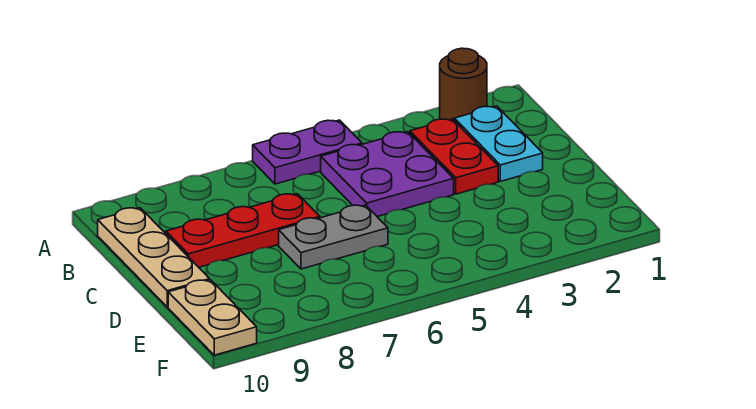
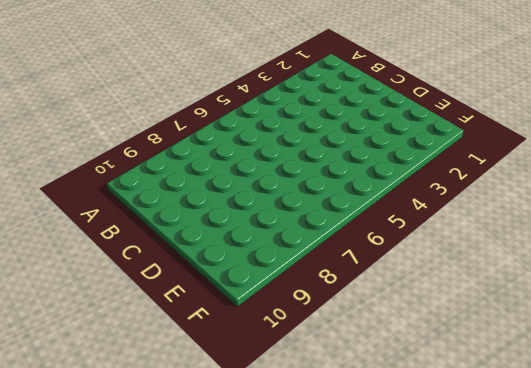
none -> brown round brick A2 level 1
none -> purple plate A5:A6 level 1

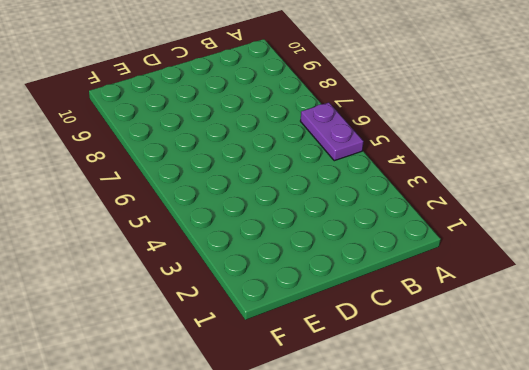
none -> brown round brick A2 level 1
none -> cyan plate B2:C2 level 1

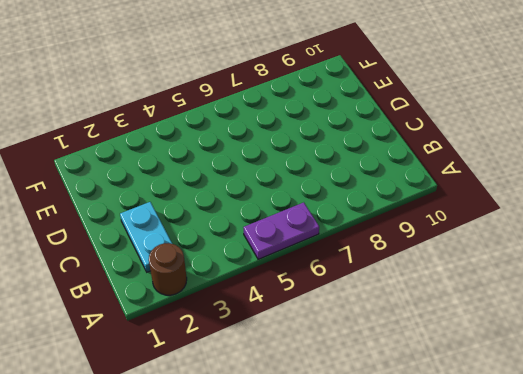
none -> red plate B3:C3 level 1
none -> purple plate B4:C5 level 1

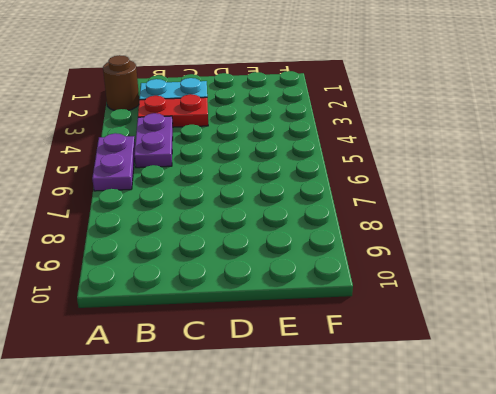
purple plate B4:B5 level 1 -> purple plate B4:C5 level 1
none -> tan plate B10:D10 level 1
none -> red plate C7:C9 level 1

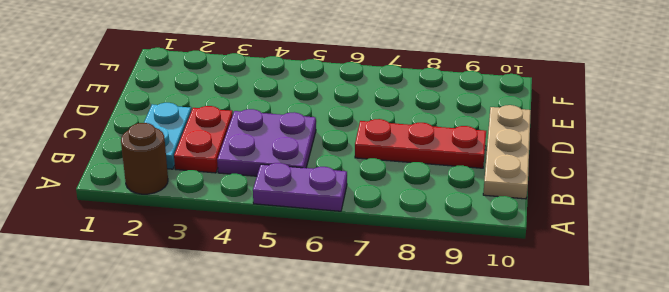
none -> grey plate D6:D7 level 1
none -> tan plate E10:F10 level 1

